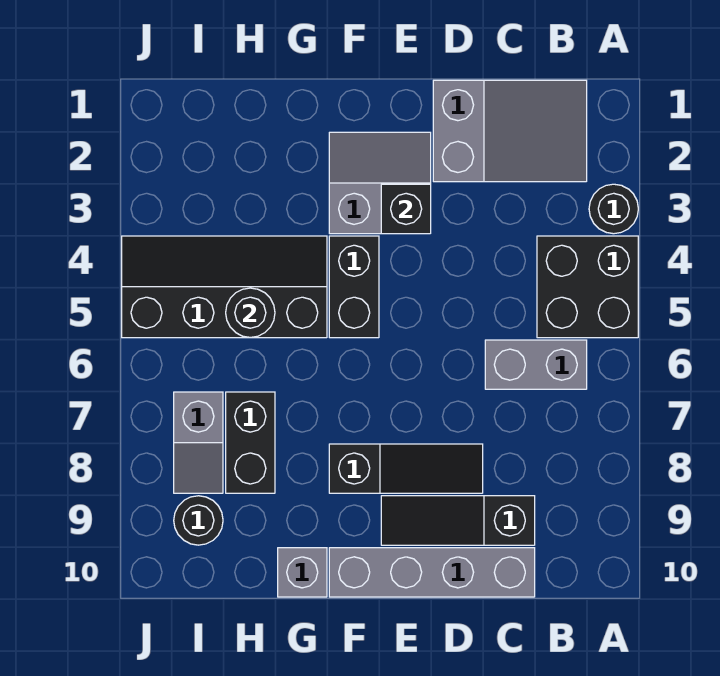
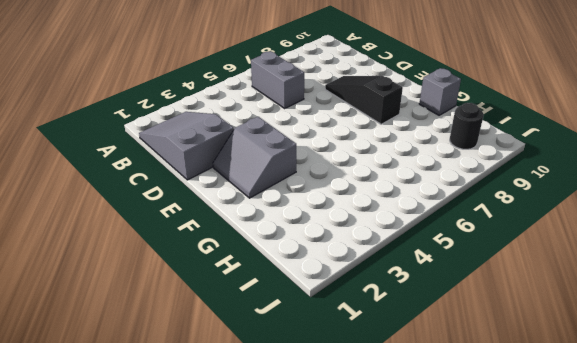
none -> black round brick A3 level 1
none -> black brick A4:B5 level 1
none -> black slope C9:E9 level 1 top C

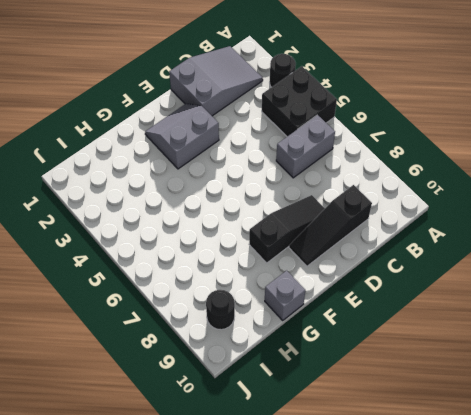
none -> grey brick C10:F10 level 1
none -> black brick F4:F5 level 1
none -> black slope G4:J5 level 1 top 5

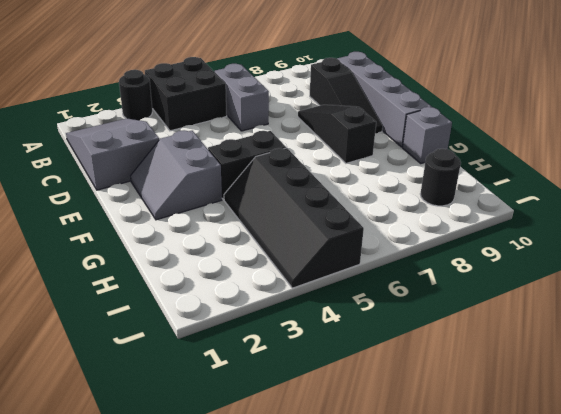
none -> black brick H7:H8 level 1
none -> grey slope I7:I8 level 1 top 7
none -> black brick E3 level 2

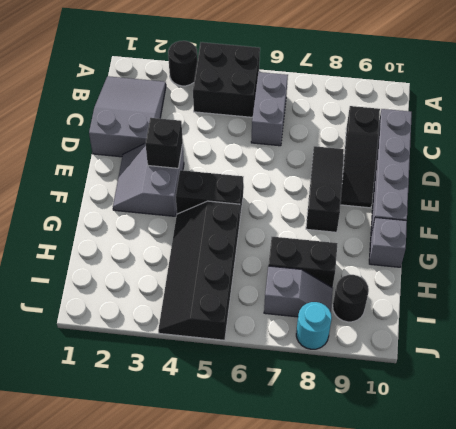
cyan round brick J8 level 1 -> none
none -> black round brick H5 level 2

